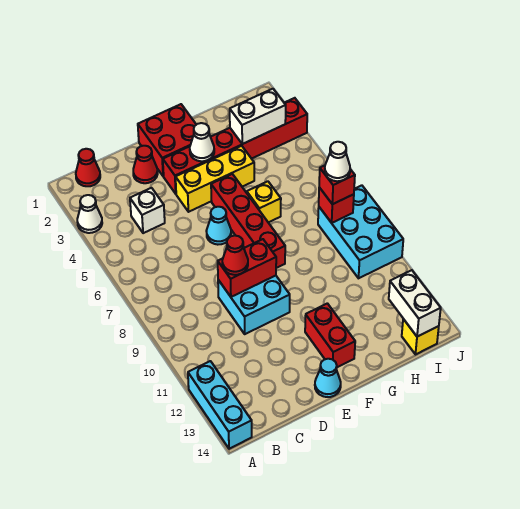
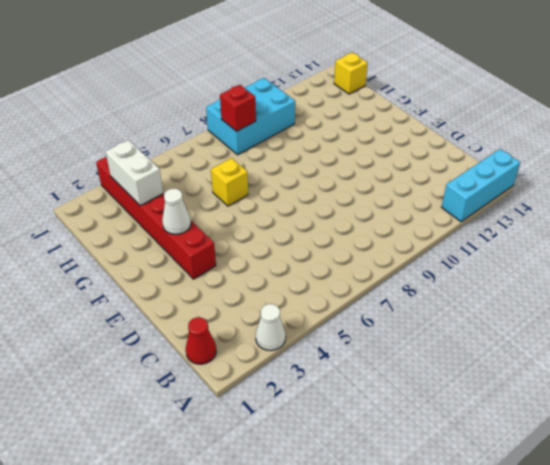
none -> white brick C4 level 1
none -> red cone D2 level 1
none -> cyan brick D9:E10 level 1

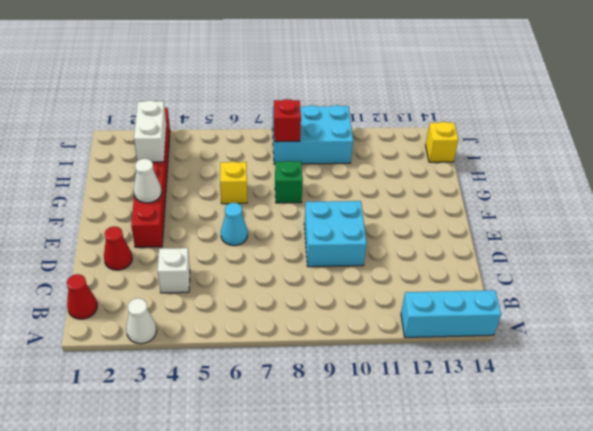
green brick G8 level 1 -> none
none -> red brick E1:F2 level 1
none -> yellow brick E4:G4 level 1
none -> cyan cone E14 level 1

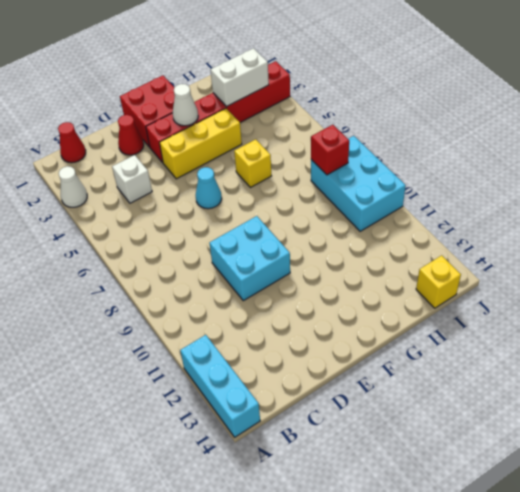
none -> cyan cone E14 level 1
none -> red brick F5:F8 level 1
none -> red brick F12:F13 level 1

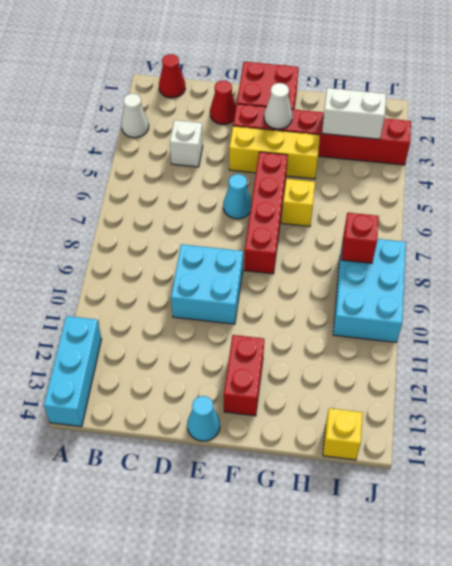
none -> red brick D9:E9 level 2
none -> white brick I13:I14 level 2
none -> red cone D9 level 3

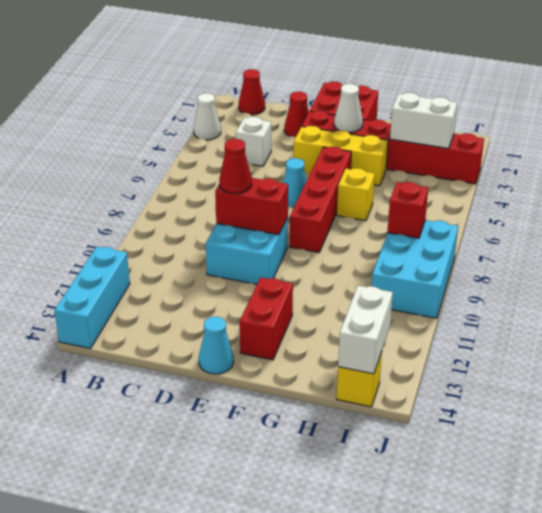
none -> red brick I8 level 3
none -> white cone I8 level 4

